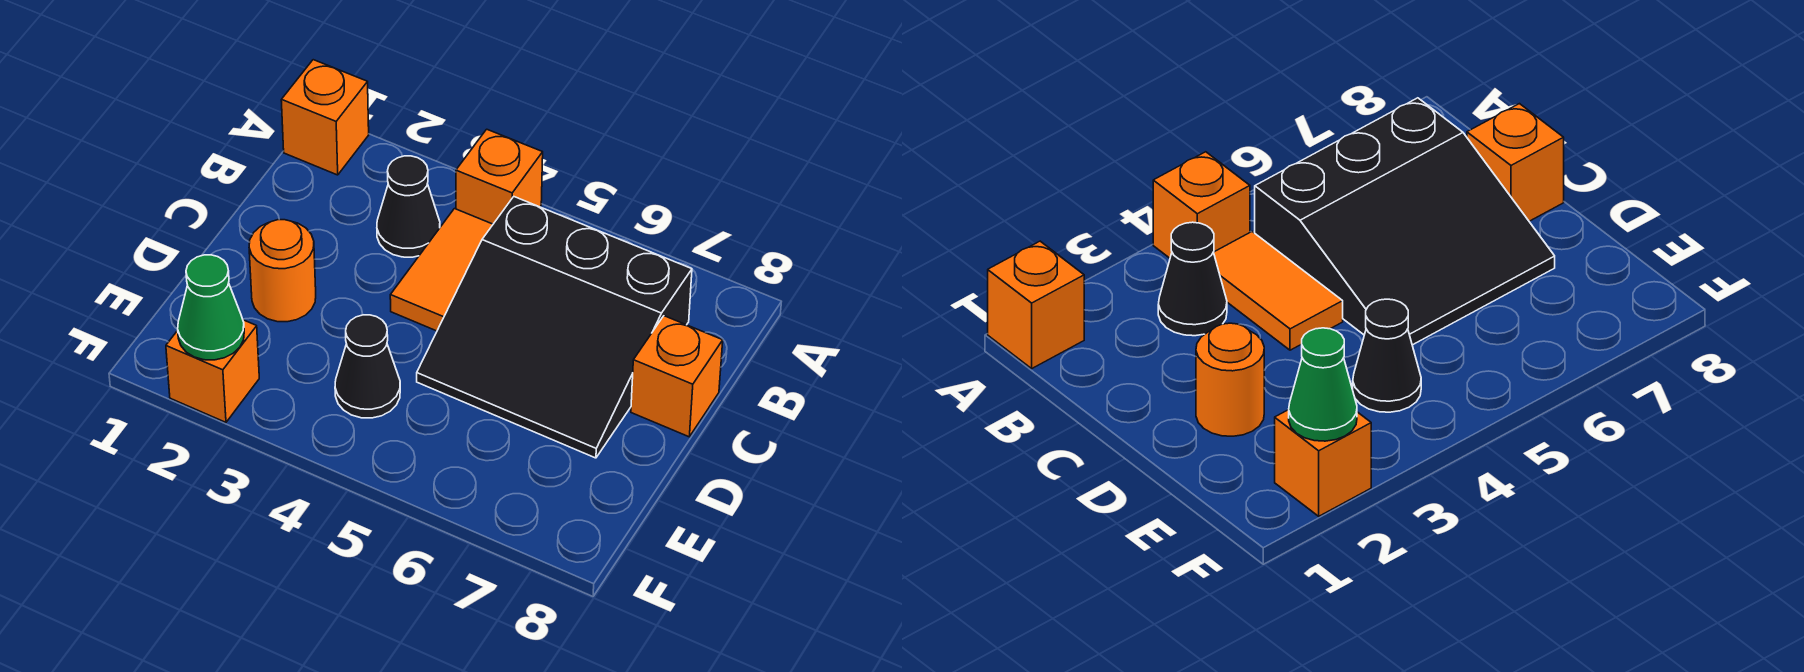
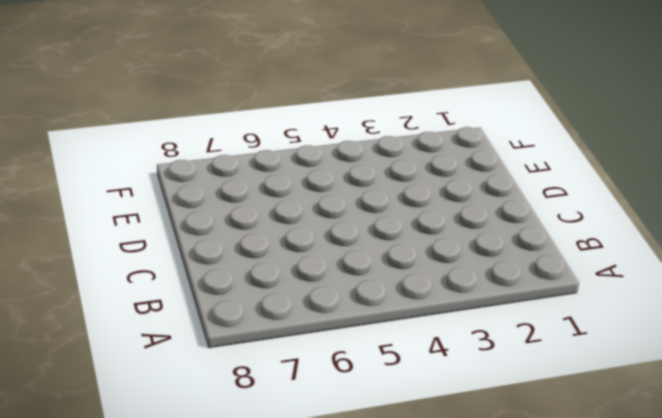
none -> orange brick A1 level 1
none -> orange brick A4 level 1

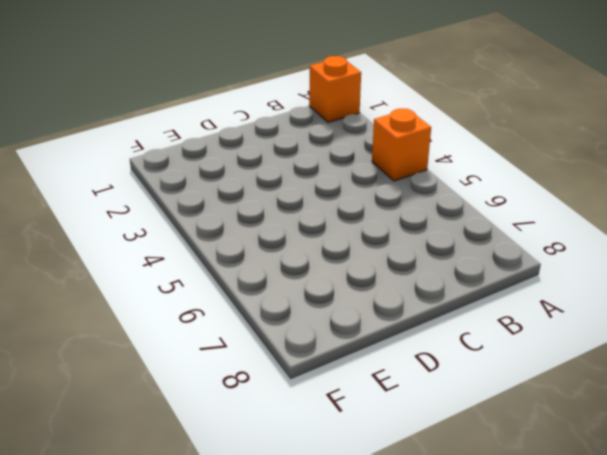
none -> black cone B3 level 1
none -> orange tile B4:C4 level 1

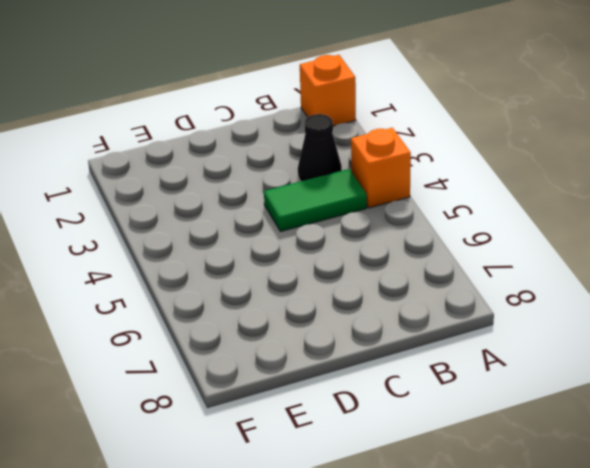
green tile B4:C4 level 1 -> orange tile B4:C4 level 1
none -> black slope B5:D7 level 1 top B
none -> orange brick C8 level 1

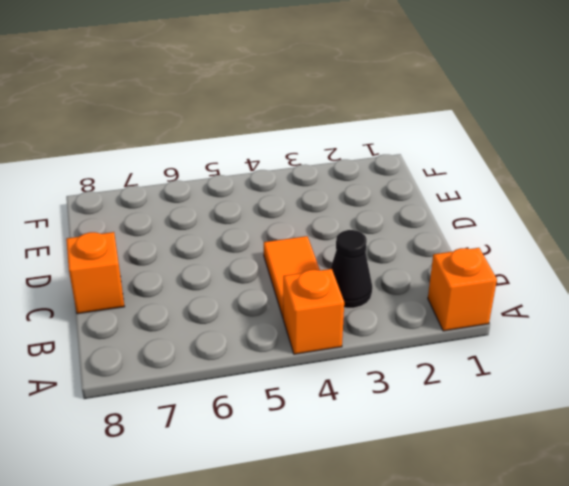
none -> black slope B5:D7 level 1 top B
none -> orange round brick D2 level 1

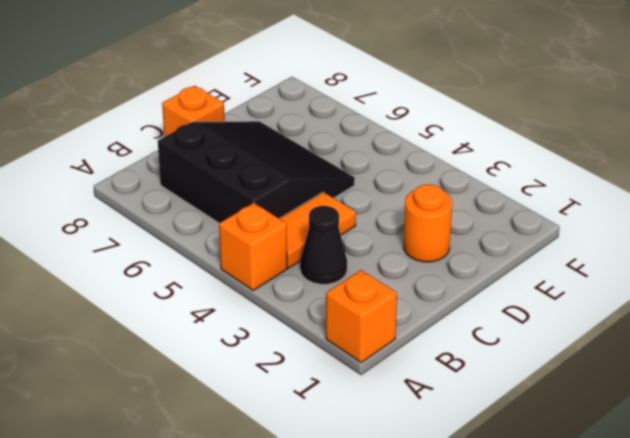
none -> black cone E4 level 1
none -> orange brick F2 level 1

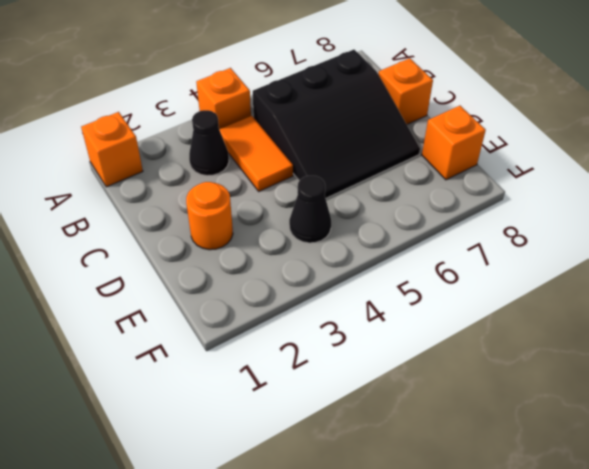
orange brick E8 level 1 -> orange brick F2 level 1
none -> green cone F2 level 2

